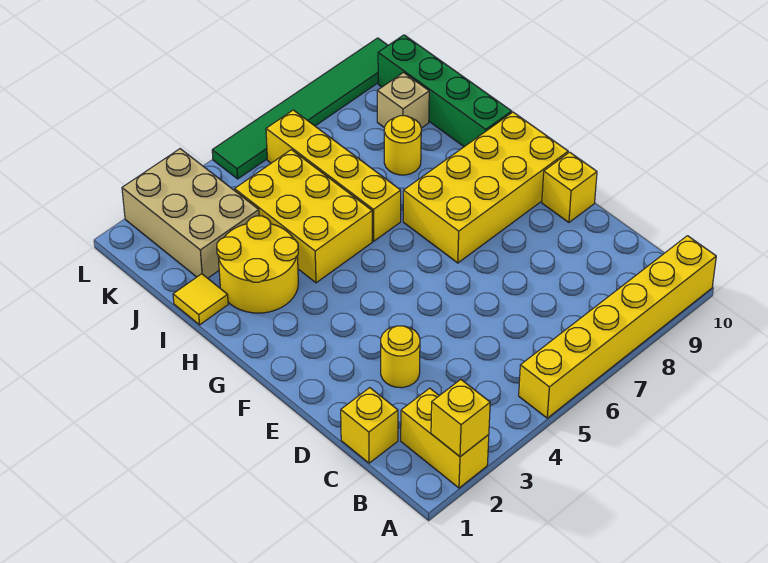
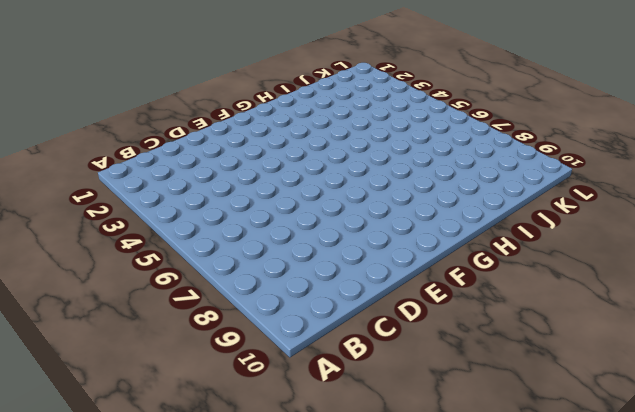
none -> yellow brick A2:B2 level 1
none -> yellow brick A5:A10 level 1
none -> yellow brick C1 level 1

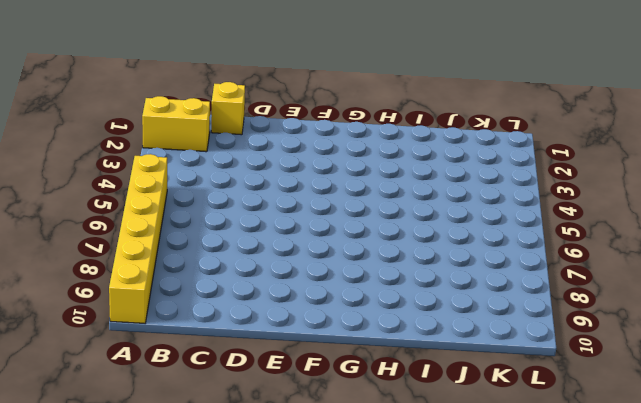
none -> yellow round brick D3 level 1
none -> yellow brick E10 level 1
none -> yellow brick F7:G10 level 1

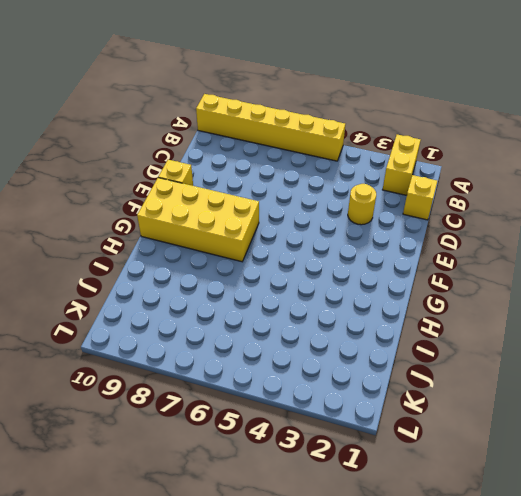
none -> yellow round brick H2:I3 level 1
none -> yellow brick H4:J5 level 1
none -> yellow brick H6:K6 level 1

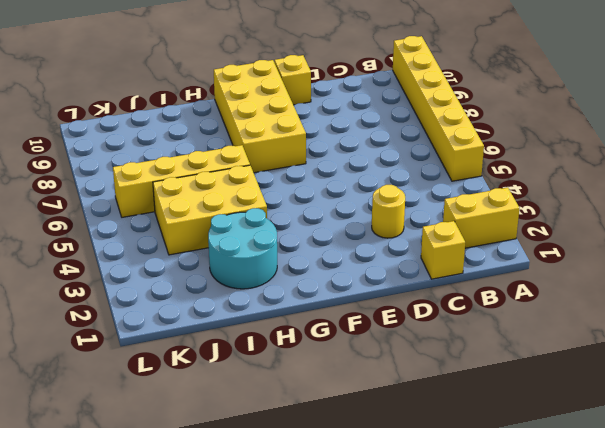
cyan round brick H2:I3 level 1 -> yellow round brick H2:I3 level 1
none -> green brick H10:K10 level 1
none -> yellow tile I1 level 1
none -> yellow round brick I8 level 1

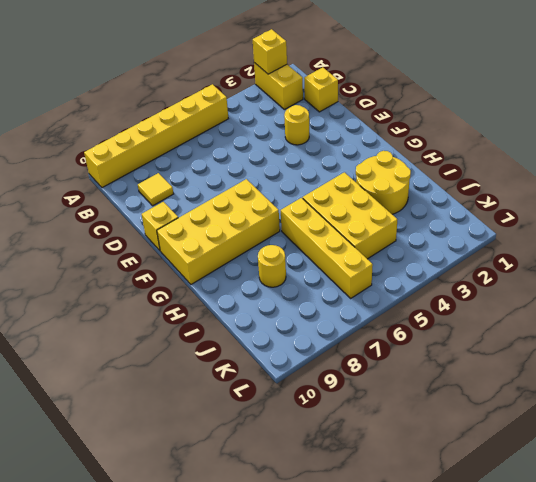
yellow tile C9 level 1 -> yellow tile I1 level 1
none -> green brick H10:K10 level 1
none -> tan brick J2:L3 level 1
none -> tan brick J9 level 1

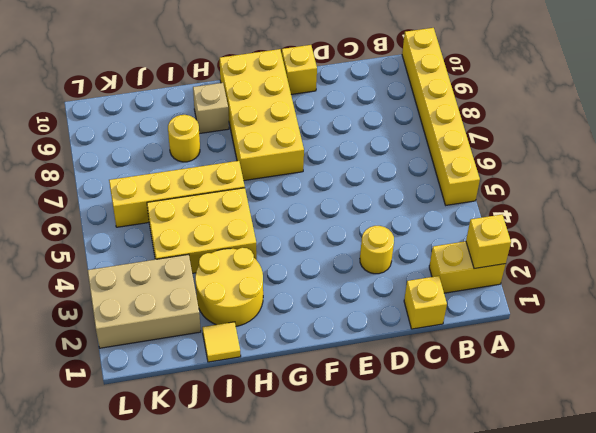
tan brick H9 level 1 -> tan brick J9 level 1
none -> green brick H10:K10 level 1
none -> green tile L5:L10 level 1

